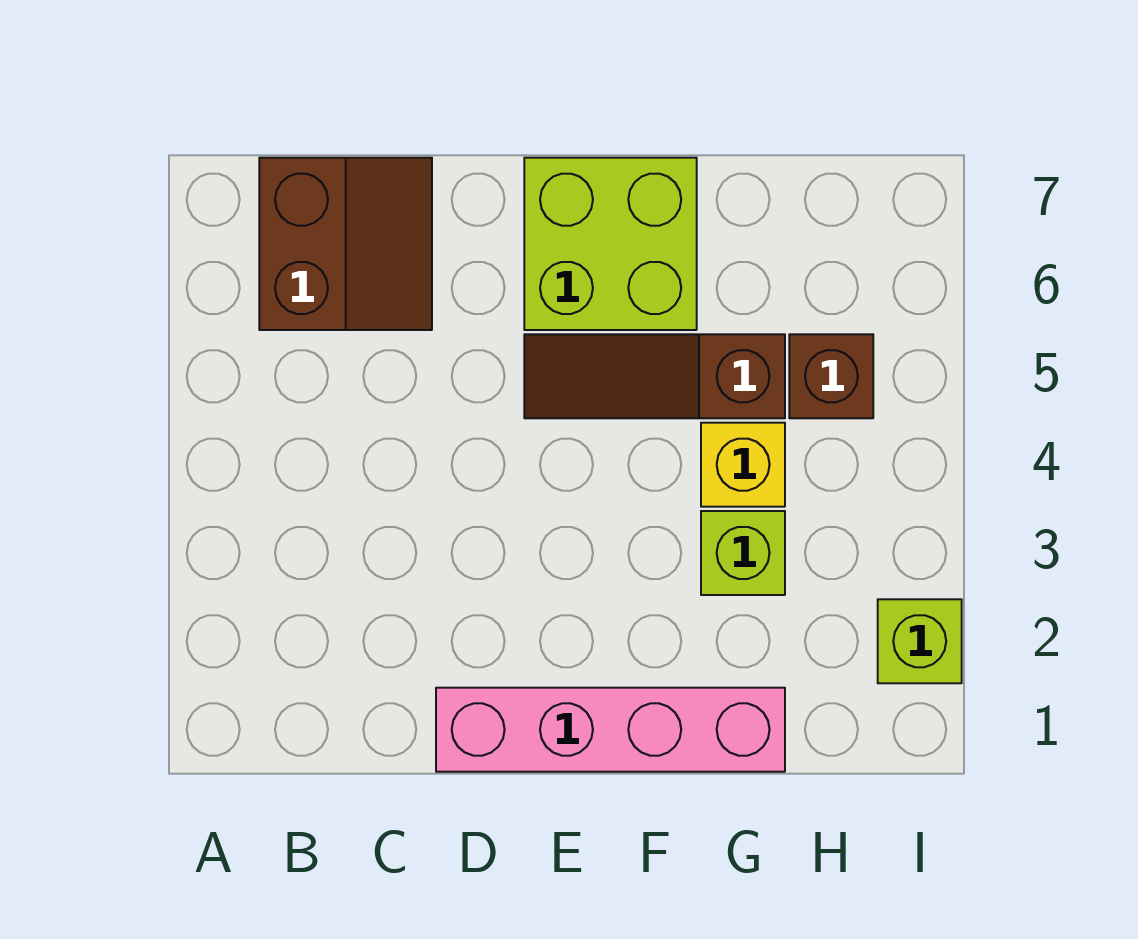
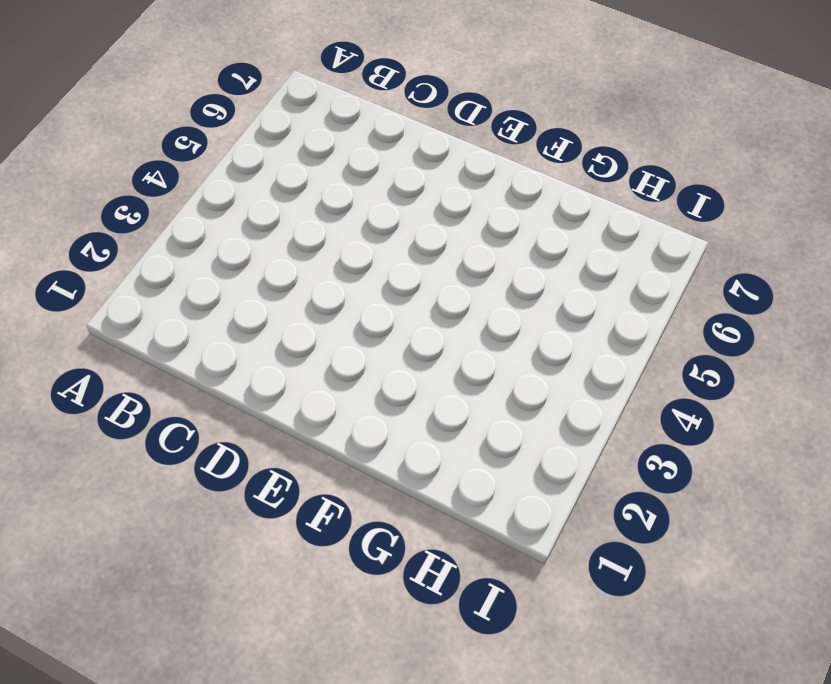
none -> brown slope B6:C7 level 1 top B
none -> pink brick D1:G1 level 1

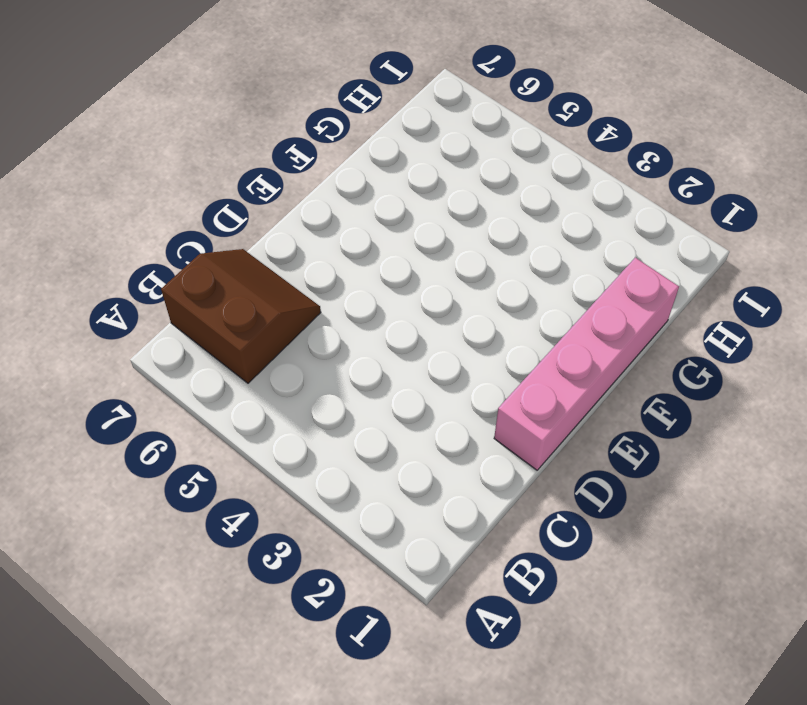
none -> brown slope E5:G5 level 1 top G
none -> lime brick E6:F7 level 1

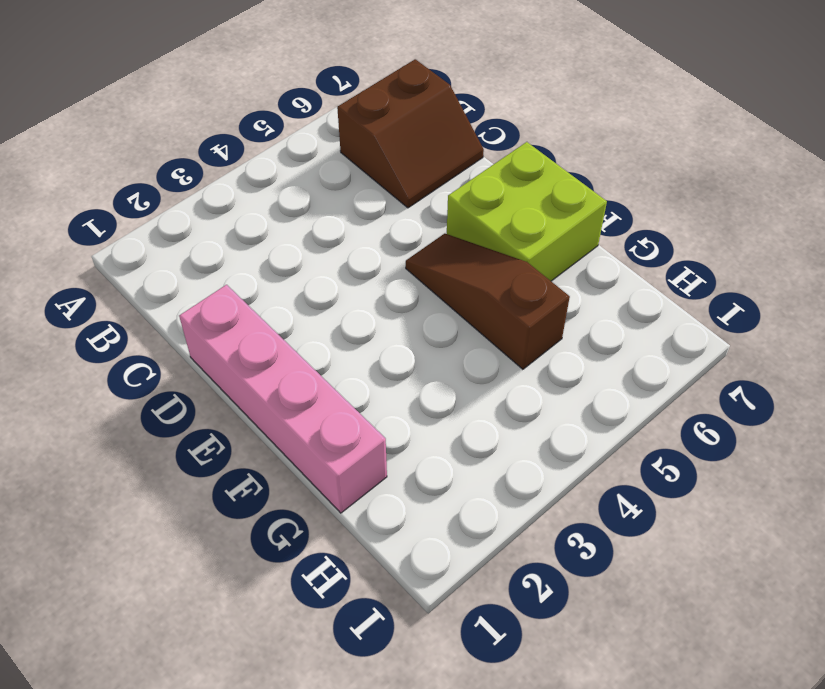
none -> lime brick G3 level 1
none -> yellow brick G4 level 1

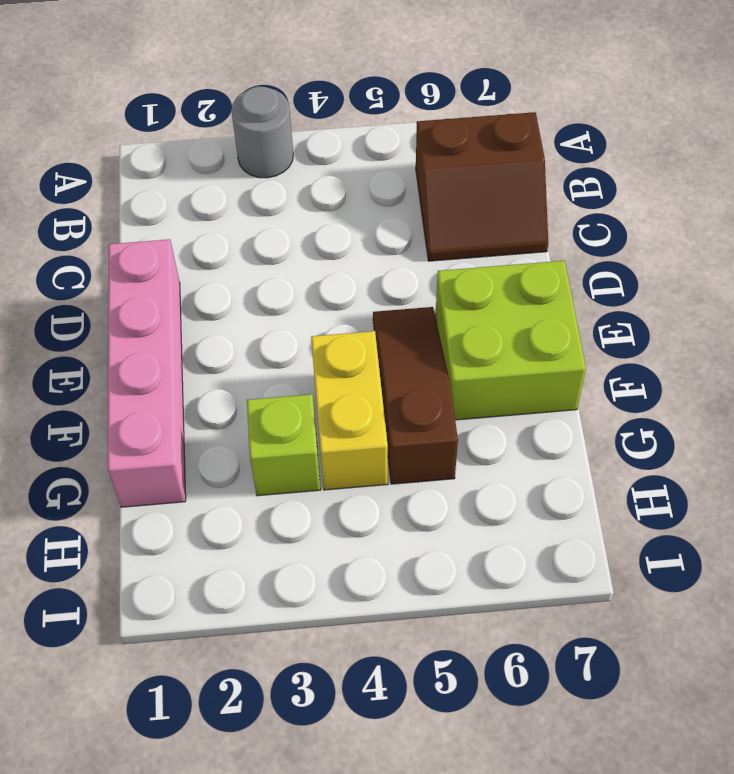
grey round brick A3 level 1 -> none
yellow brick F4:G4 level 1 -> yellow brick G4 level 1
none -> brown brick H5 level 1
none -> lime brick I2 level 1

